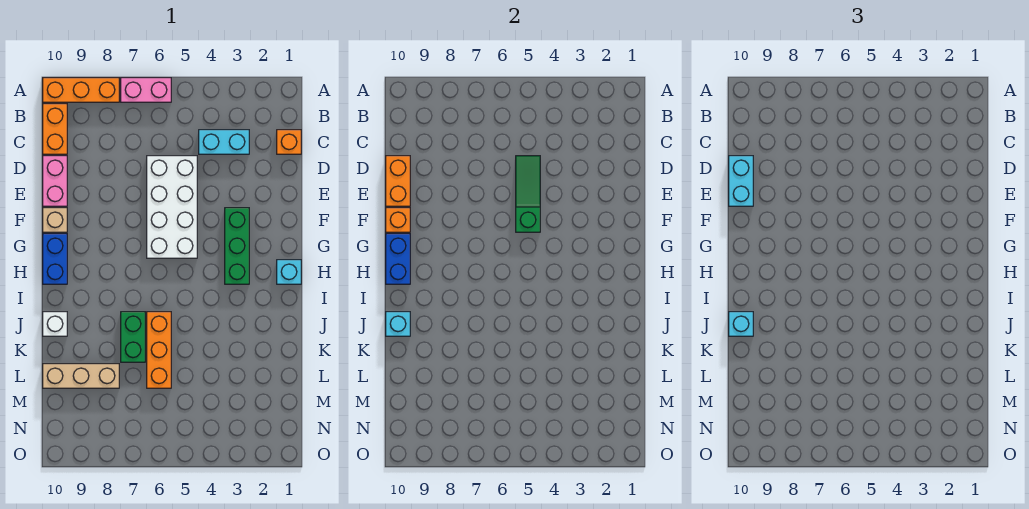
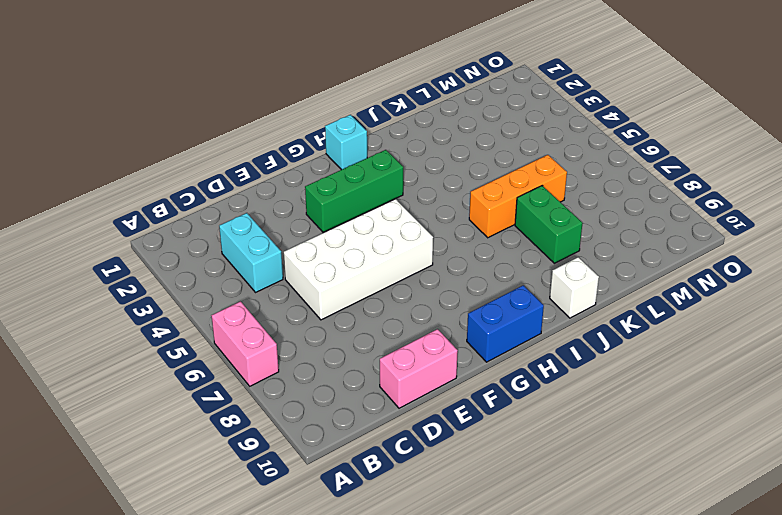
green brick K7:K8 level 1 -> green brick J7:K7 level 1
none -> orange brick A8:A10 level 1
none -> orange brick B10:C10 level 1
none -> orange brick C1 level 1

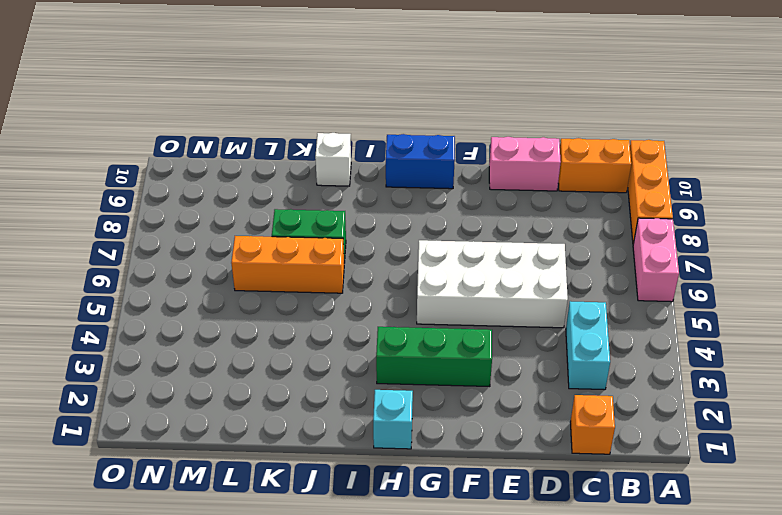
none -> tan brick F10 level 1
none -> tan brick L8:L10 level 1
none -> green slope D5:F5 level 2 top F

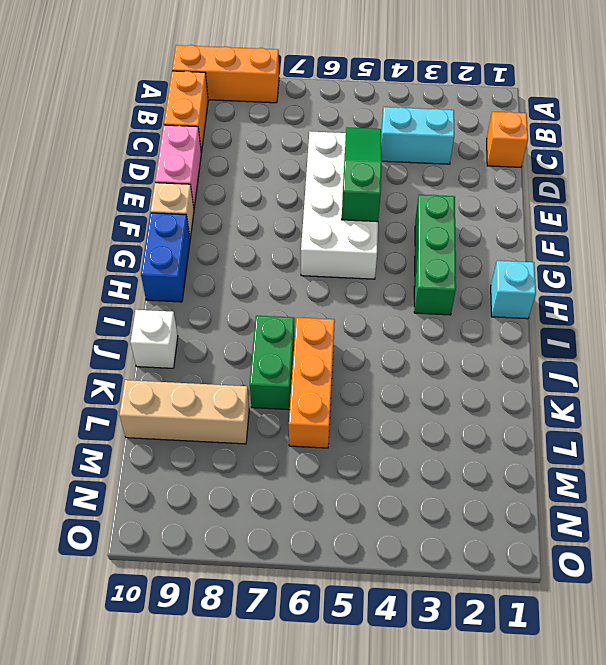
none -> pink brick A6:A7 level 1
none -> orange brick D10:E10 level 2
none -> orange brick F10 level 2

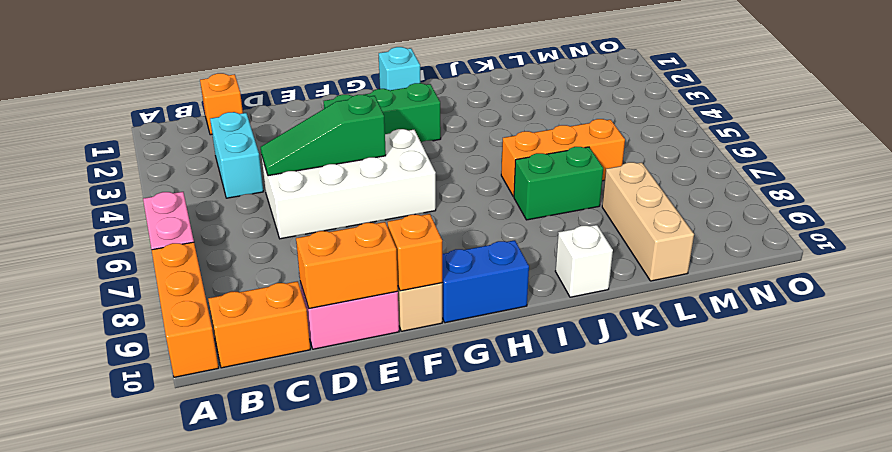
none -> blue brick G10:H10 level 2
none -> cyan brick J10 level 2
none -> cyan brick D10:E10 level 3

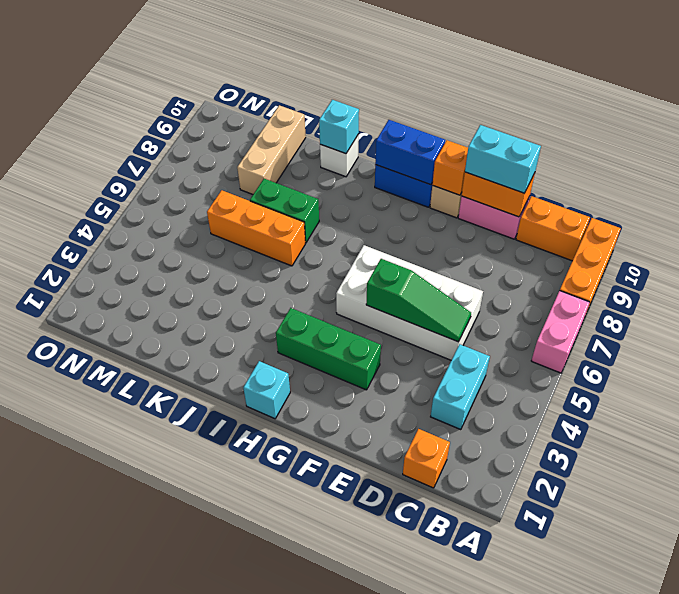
none -> cyan brick J10 level 3

